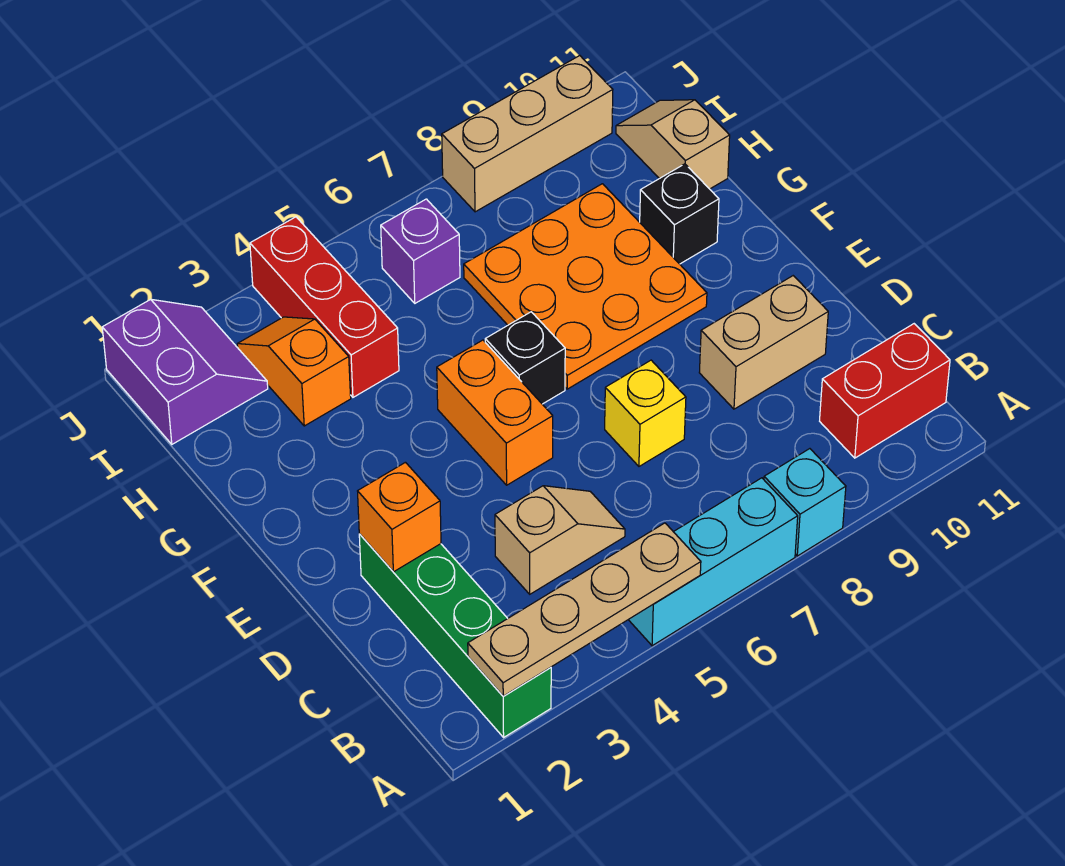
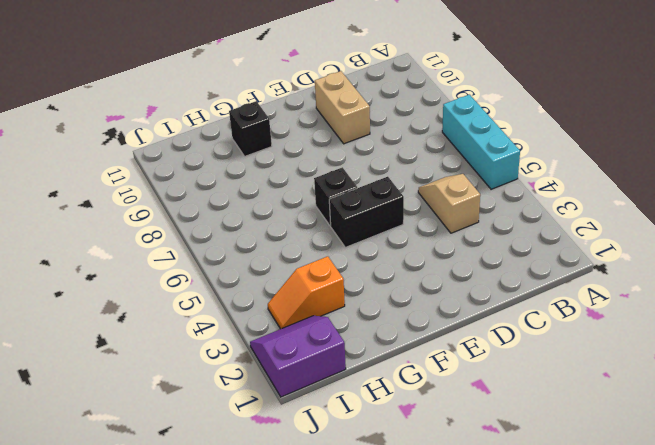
black brick E5:F5 level 1 -> orange brick E5:F5 level 1
none -> green brick A2:D2 level 1
none -> cyan brick A8 level 1
none -> red brick B10:B11 level 1

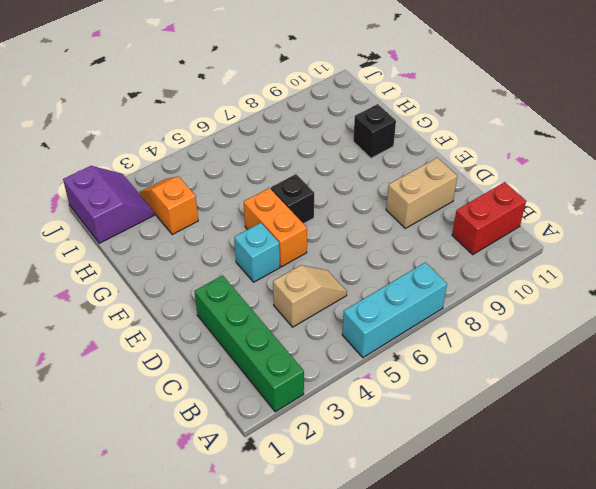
cyan brick E4 level 1 -> cyan brick A8 level 1
none -> yellow brick D7 level 1
none -> orange plate F7:H9 level 1
none -> red brick H4:J4 level 1

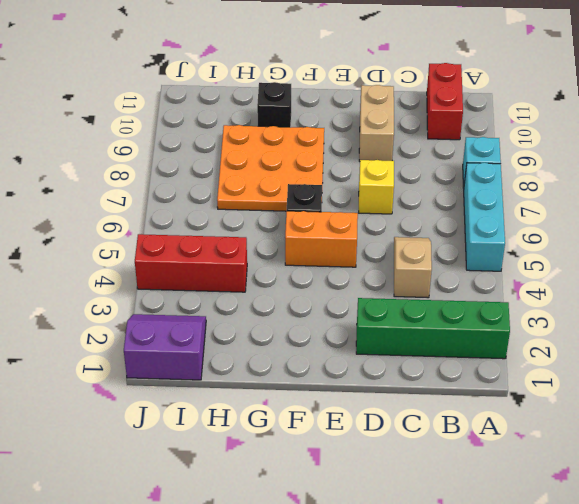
none -> orange slope H3:I3 level 1 top H
none -> tan slope H11:I11 level 1 top H
none -> purple brick I6 level 1

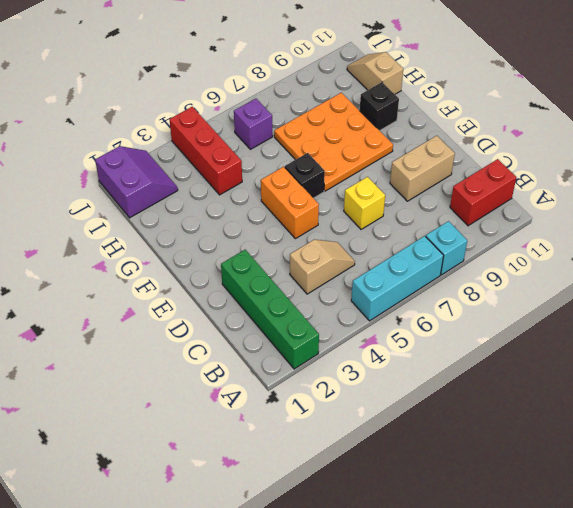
none -> orange slope H3:I3 level 1 top H
none -> tan brick J8:J10 level 1
none -> tan plate A2:A5 level 2

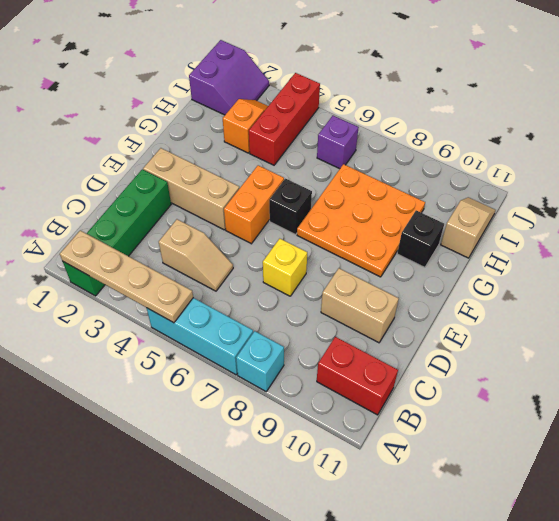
tan brick E2:E4 level 1 -> tan brick J8:J10 level 1
none -> orange brick D2 level 2

